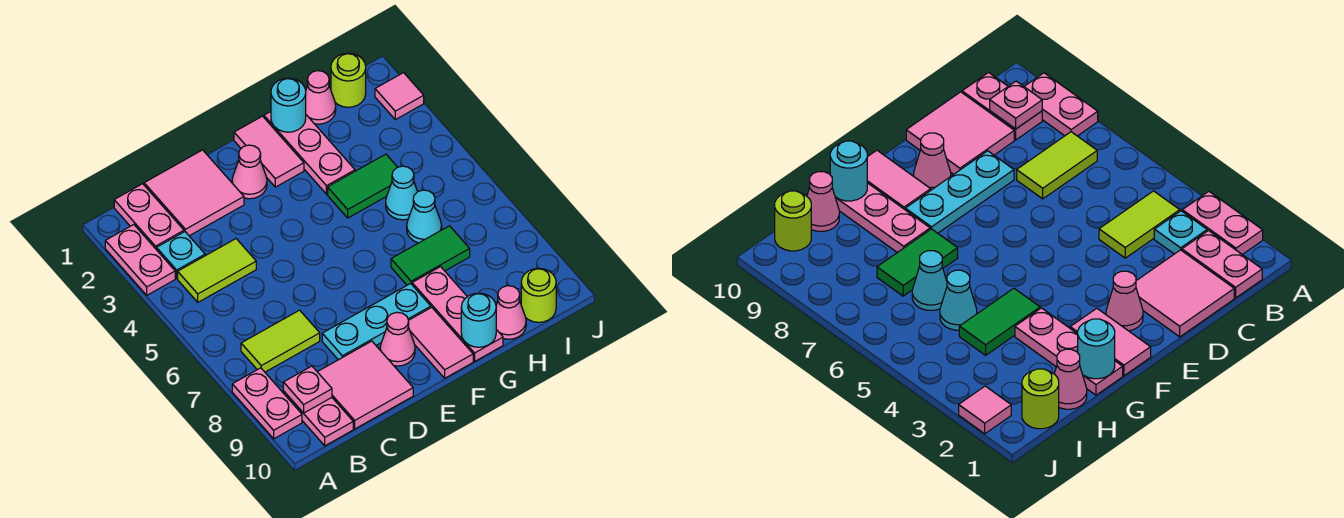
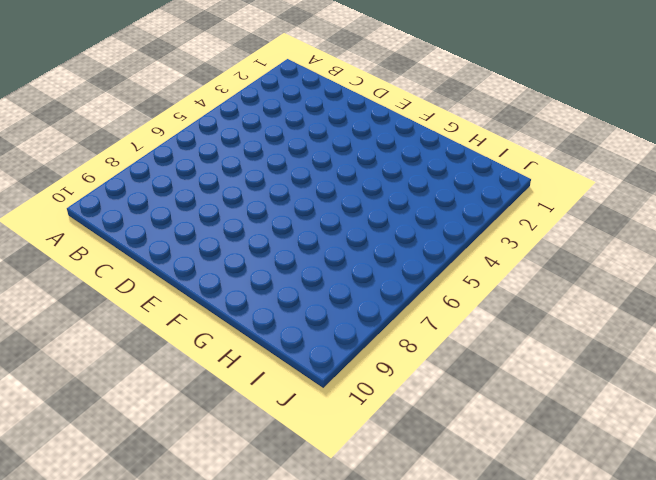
none -> pink plate A2:A3 level 1
none -> pink plate A8:A9 level 1
none -> pink plate B1:B2 level 1

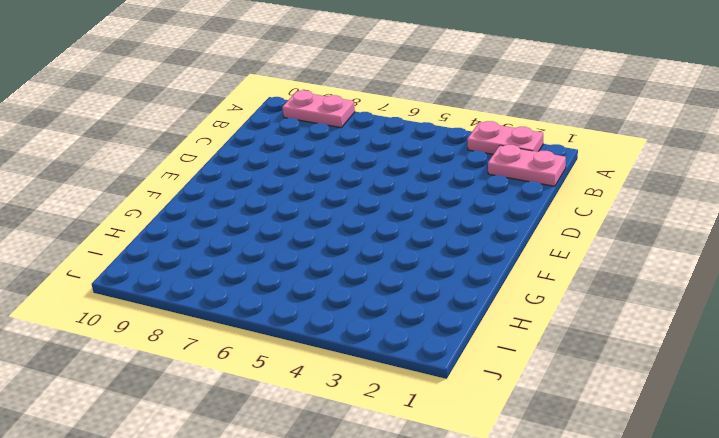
none -> cyan plate B3 level 1
none -> lime tile B4:C4 level 1
none -> lime tile B7:C7 level 1

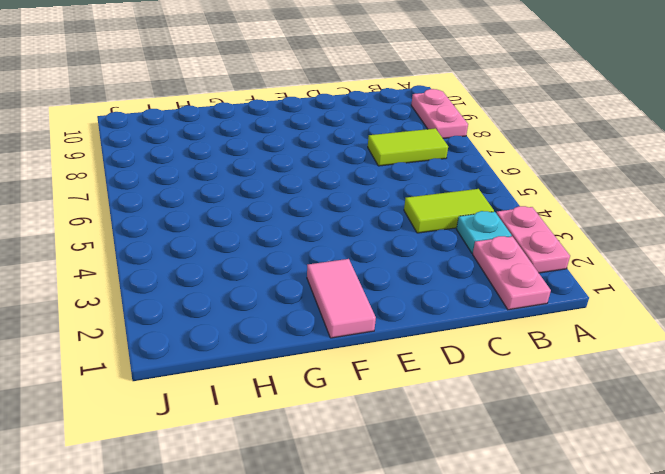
none -> pink plate B9:B10 level 1
none -> pink tile C1:D2 level 1
none -> pink tile C9:D10 level 1

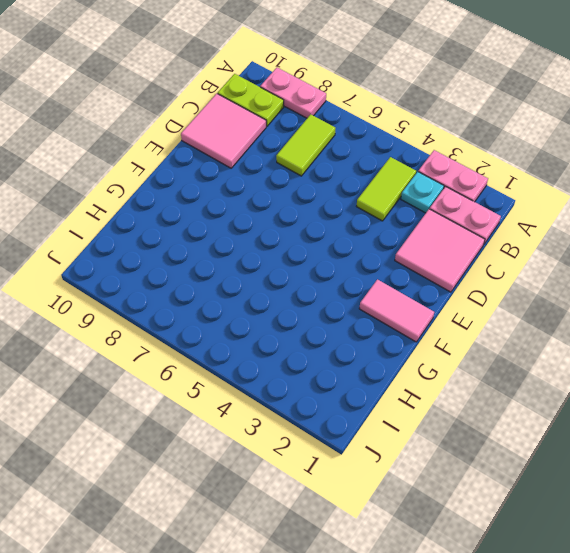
lime plate B9:B10 level 1 -> pink plate B9:B10 level 1
none -> cyan plate D8:F8 level 1
none -> pink cone E2 level 1
none -> pink cone E9 level 1

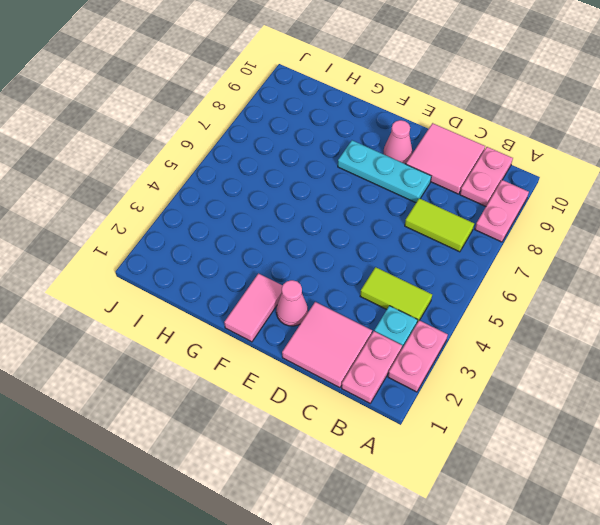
none -> pink tile F9:F10 level 1
none -> pink plate G1:G3 level 1
none -> green tile G4:H4 level 1

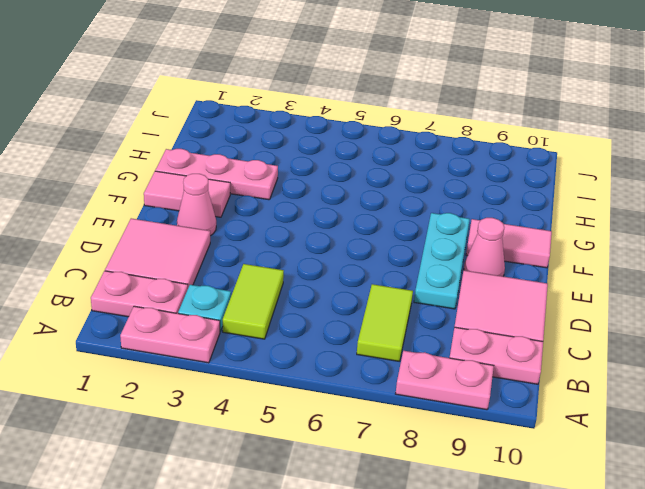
none -> green tile G4:H4 level 1
none -> green tile G7:H7 level 1
none -> pink plate G8:G10 level 1

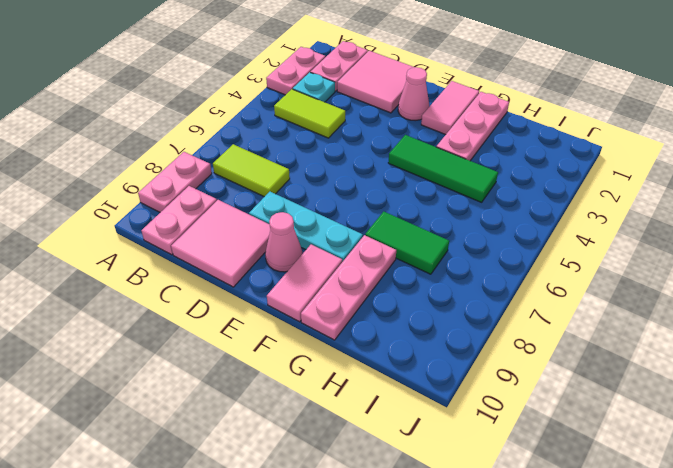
green tile F4:H4 level 1 -> green tile G4:H4 level 1
none -> pink cone H1 level 1
none -> cyan cone H5 level 1
none -> cyan cone H6 level 1

